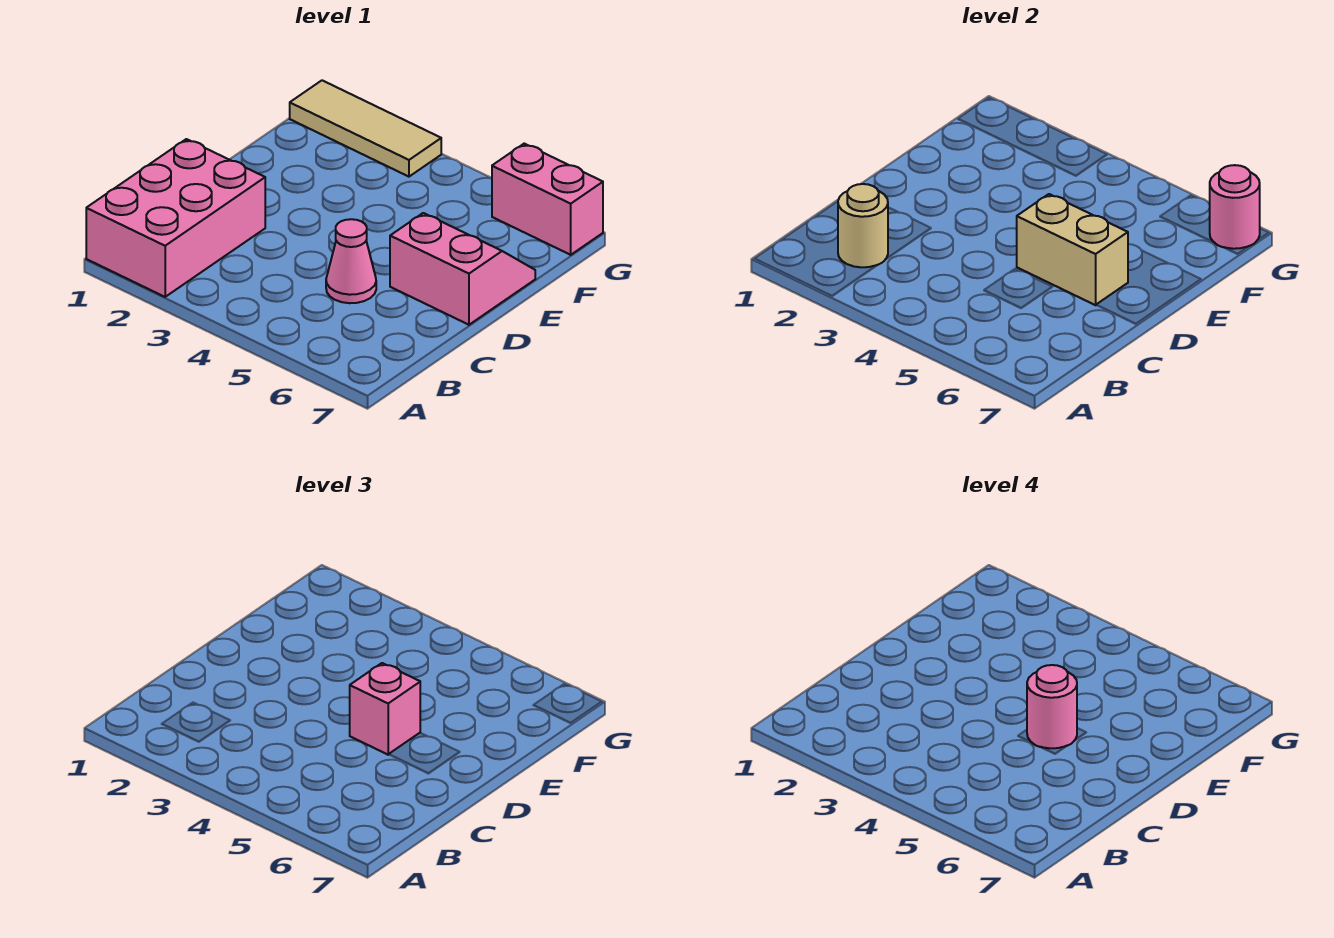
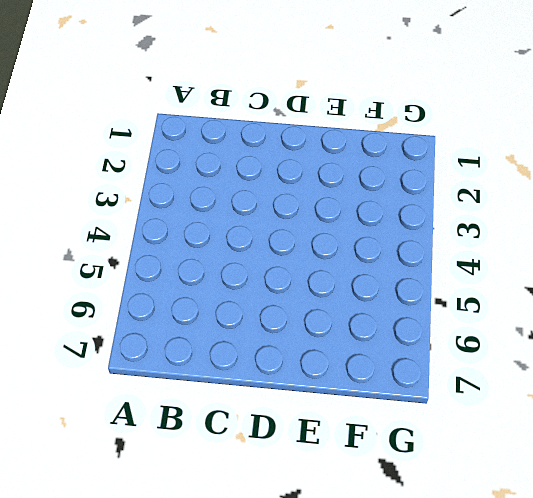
none -> pink brick A1:C2 level 1
none -> pink cone C5 level 1

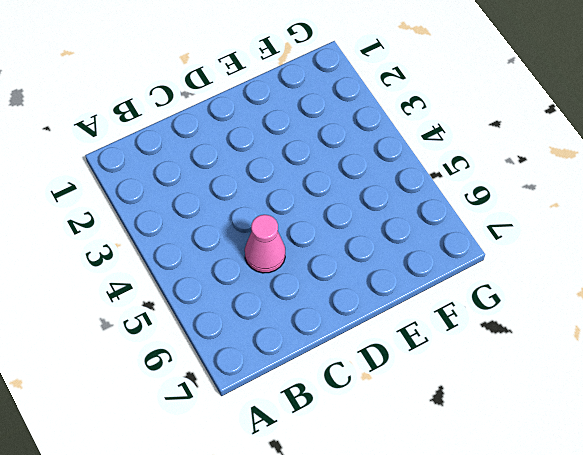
none -> pink brick A1:C2 level 1
none -> pink slope D6:E7 level 1 top D

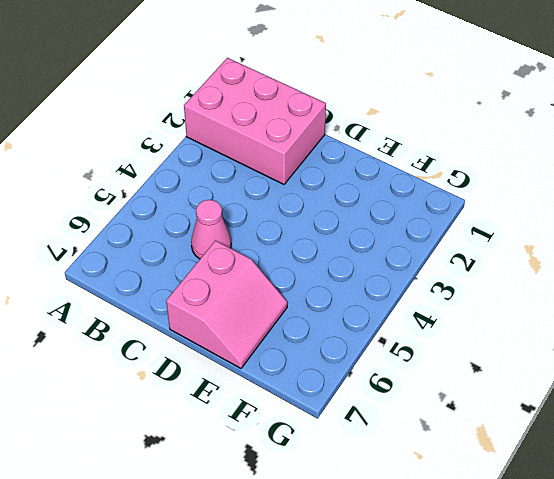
none -> tan tile G1:G3 level 1
none -> pink brick G6:G7 level 1

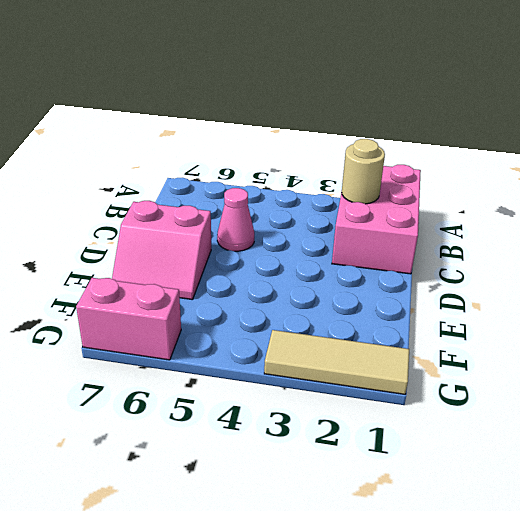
none -> tan brick D5:D6 level 2
none -> pink round brick G7 level 2

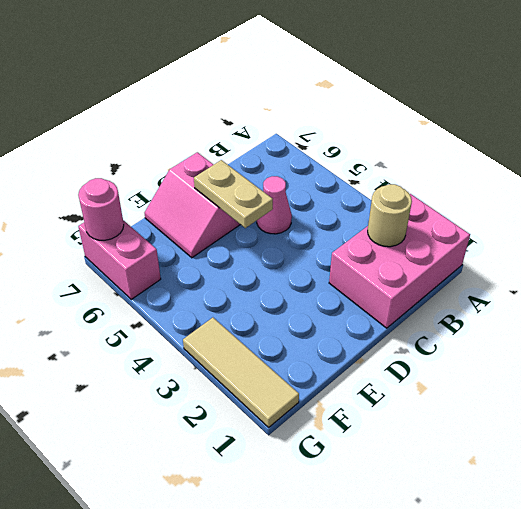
tan plate D5:D6 level 2 -> tan brick D5:D6 level 2
none -> pink brick D5 level 3
none -> pink round brick D5 level 4

